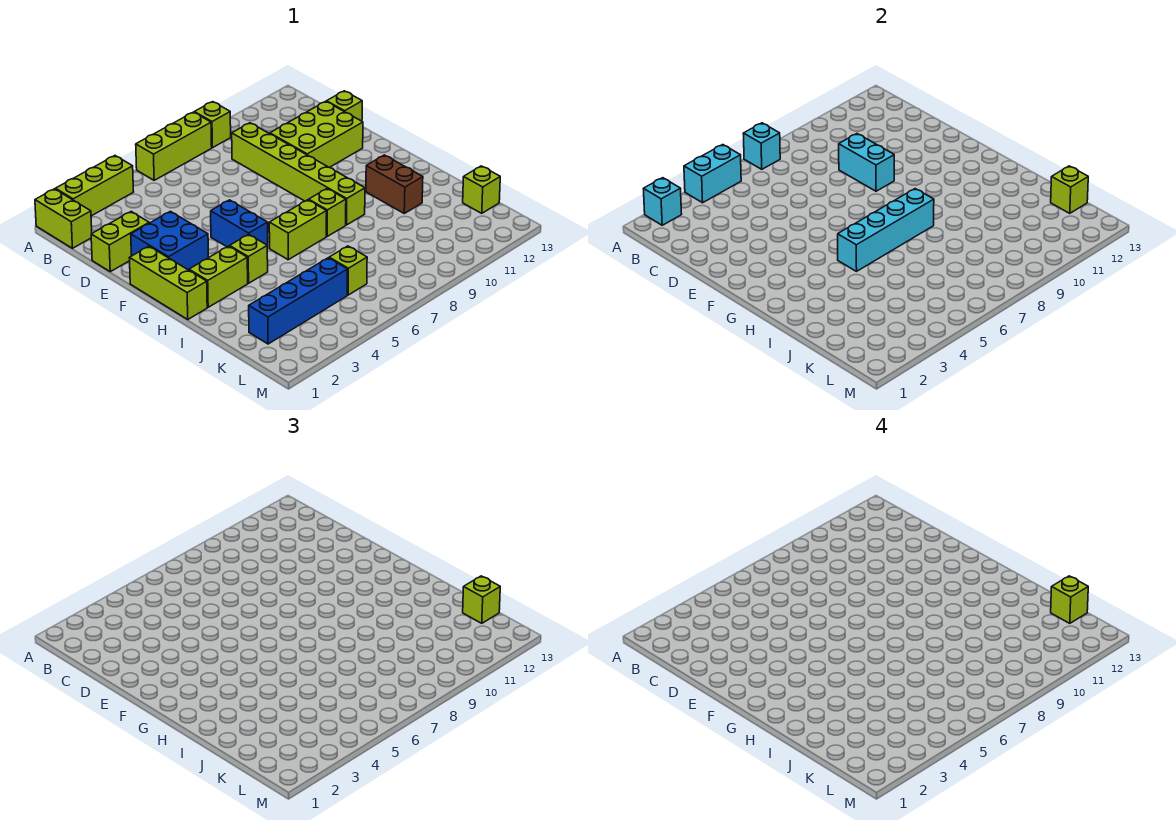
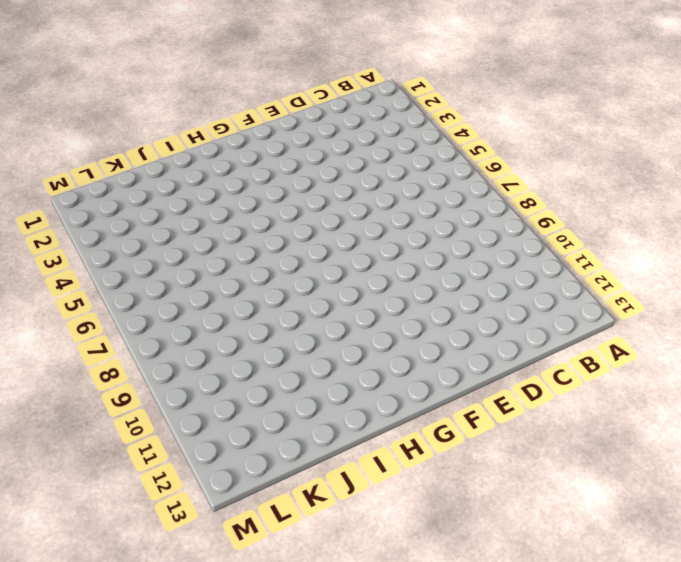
none -> lime brick A1:B1 level 1
none -> lime brick A2:A4 level 1
none -> lime brick A6:A8 level 1

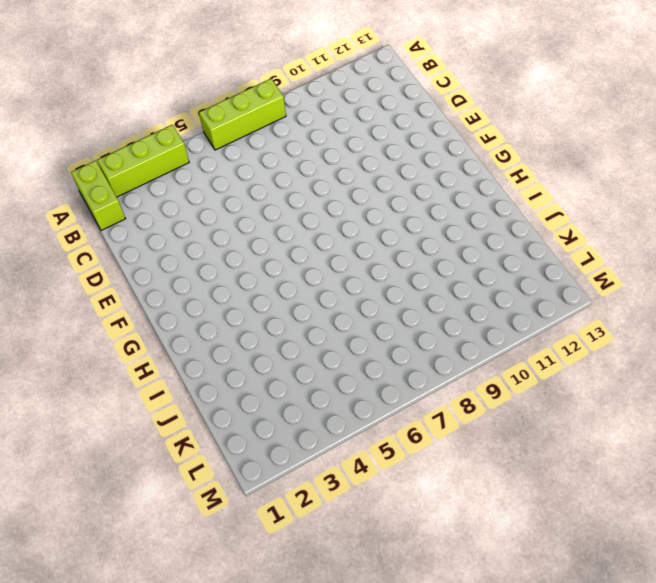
none -> lime brick A9 level 1
none -> lime brick C9:H9 level 1
none -> lime brick D1:D2 level 1

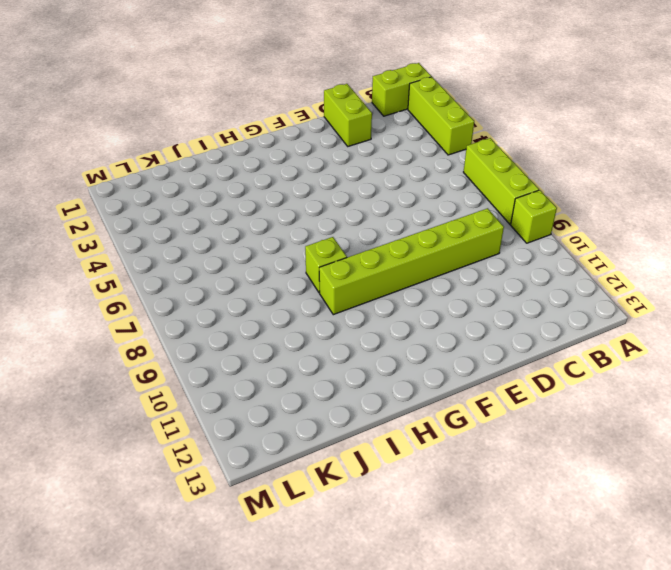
none -> lime brick D10:E12 level 1
none -> lime brick D13 level 1
none -> blue brick E2:F3 level 1

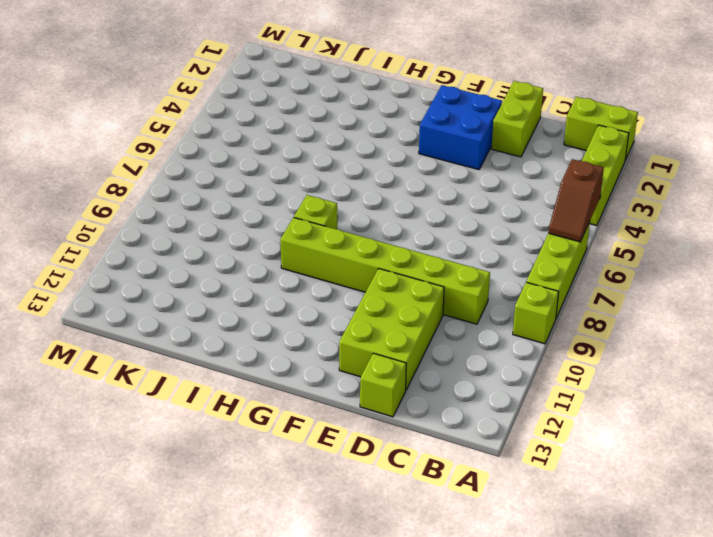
brown slope A5:A6 level 2 top 5 -> cyan brick A4:A5 level 2
none -> lime brick F1:H1 level 1
none -> blue brick F5:G5 level 1
none -> lime brick H2:H3 level 1

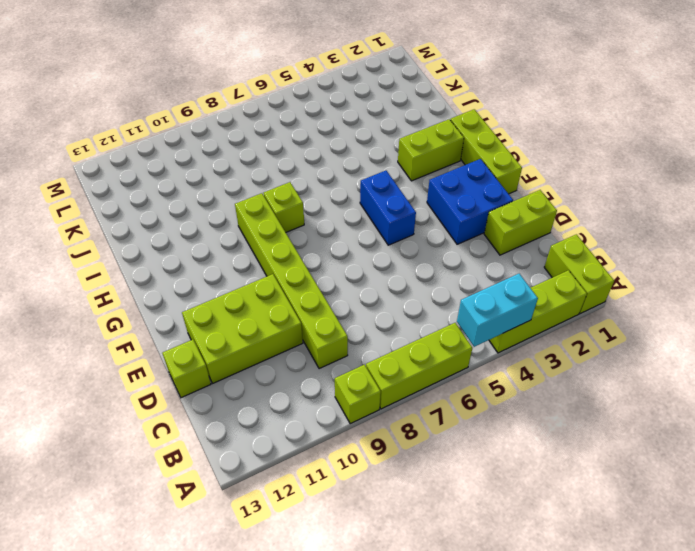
none -> lime brick H4 level 1
none -> lime brick H6:H7 level 1
none -> brown brick H11:I11 level 1

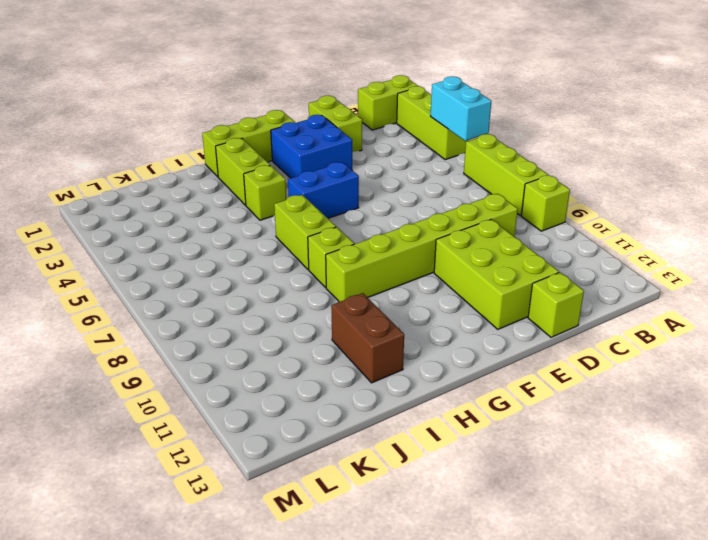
brown brick I11:I12 level 1 -> brown brick H11:I11 level 1
none -> blue brick K2:K5 level 1
none -> lime brick K6 level 1
none -> lime brick K13 level 1

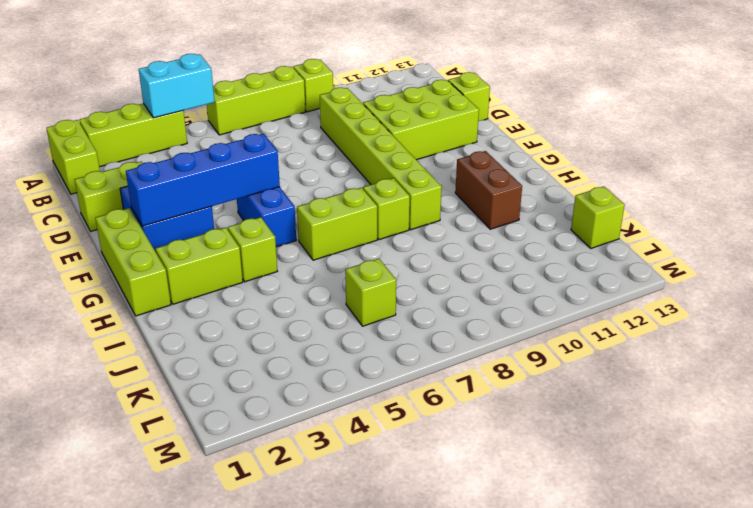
blue brick F2:F5 level 2 -> blue brick K2:K5 level 1
none -> cyan brick A2 level 2
none -> cyan brick A7 level 2
none -> cyan brick D9:E9 level 2

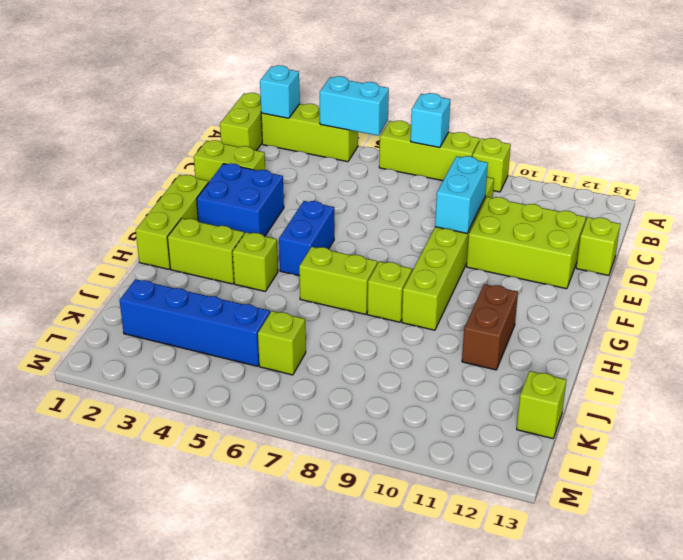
none -> cyan brick H5:H8 level 2
none -> lime brick K13 level 2
none -> lime brick K13 level 3

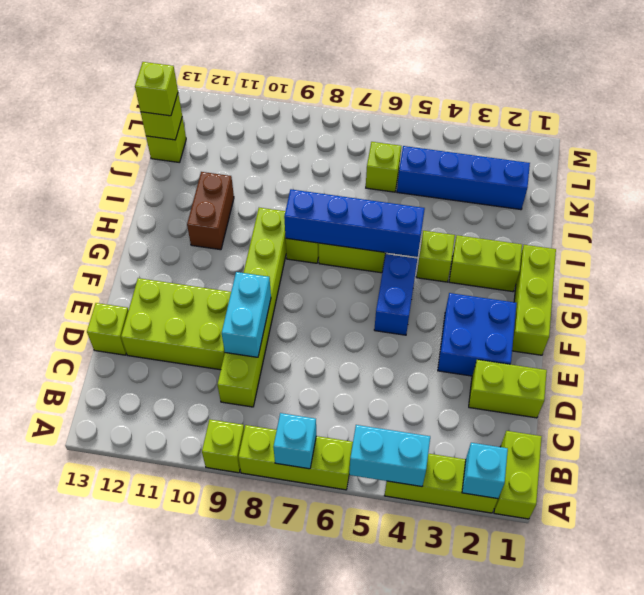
blue brick H5:H8 level 2 -> cyan brick H5:H8 level 2
none -> lime brick K13 level 4

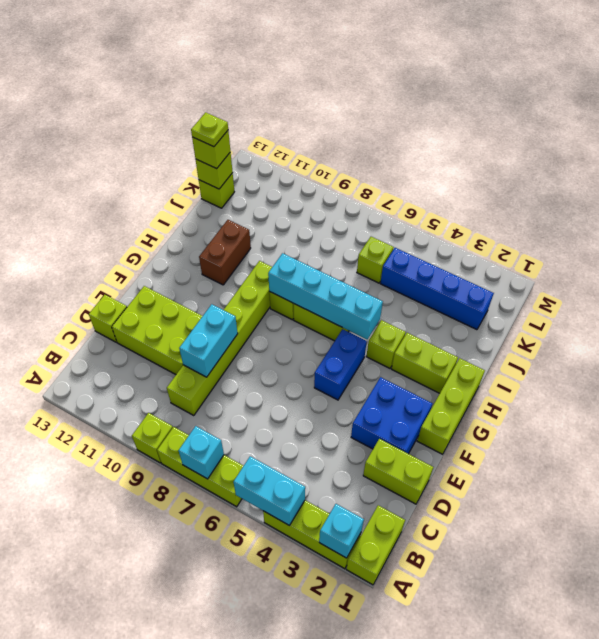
lime plate K13 level 4 -> lime brick K13 level 4

